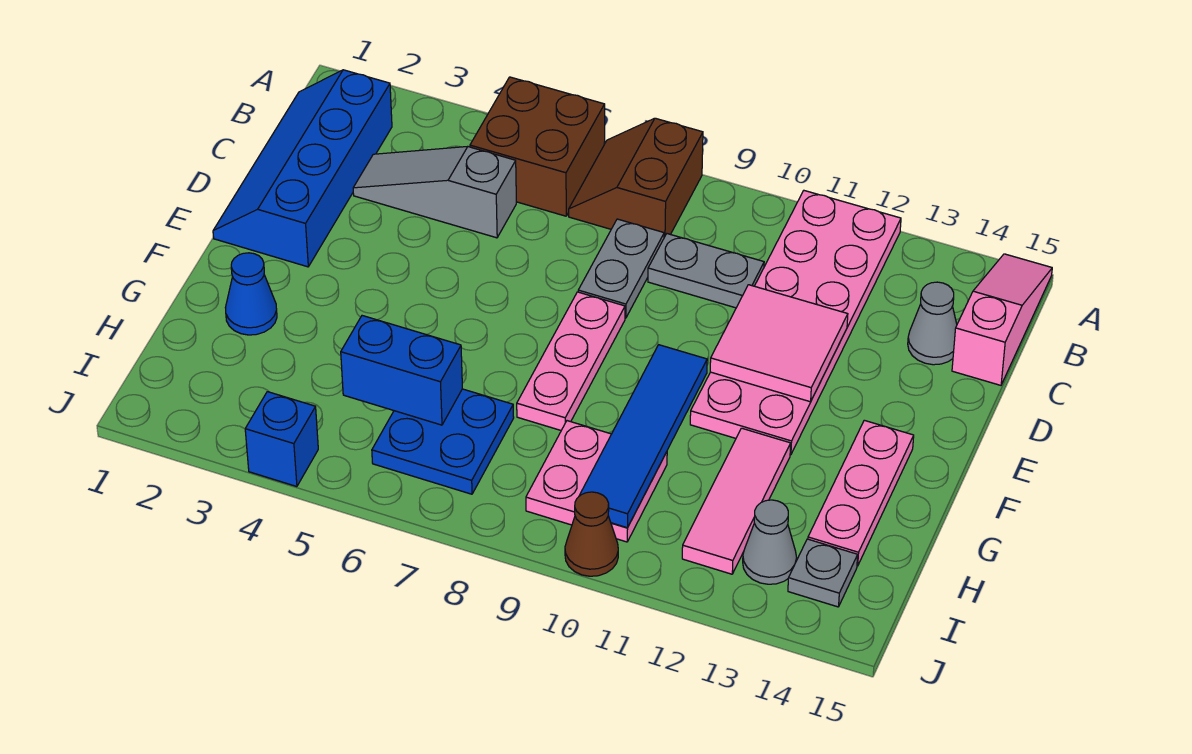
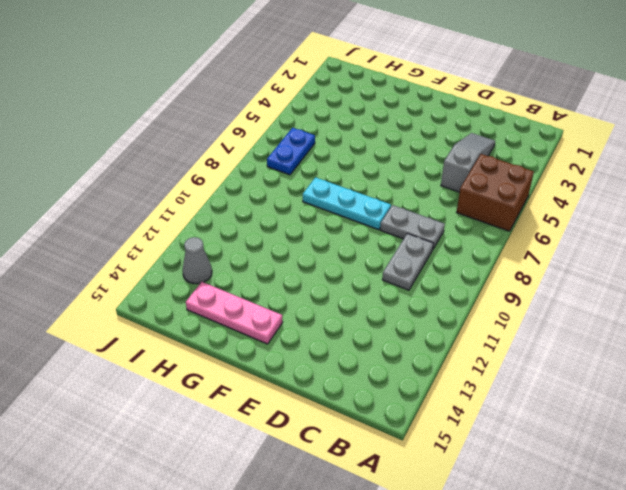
cyan plate E8:G8 level 1 -> pink plate E8:G8 level 1
blue plate I6:I7 level 1 -> blue plate H6:I7 level 1
none -> brown slope A7:B8 level 1 top 8
none -> pink plate A11:F12 level 1
none -> pink slope A15:C15 level 1 top C

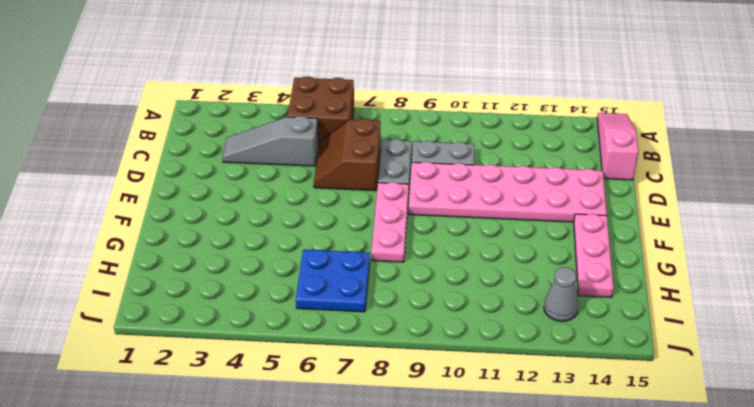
brown slope C6:D7 level 1 top 7 -> brown slope A7:B8 level 1 top 8
pink plate D9:E14 level 1 -> pink plate A11:F12 level 1
none -> blue slope B1:E2 level 1 top 2
none -> grey cone C14 level 1
none -> blue cone G2 level 1

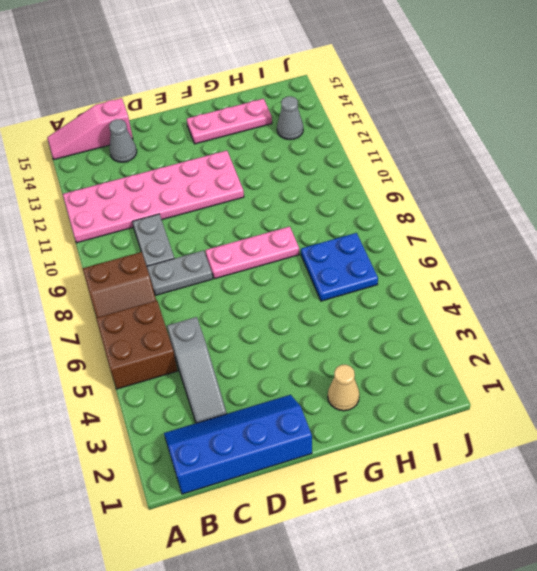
blue slope B1:E2 level 1 top 1 -> blue slope B1:E2 level 1 top 2
tan cone G2 level 1 -> blue cone G2 level 1
none -> pink tile G12:I12 level 1
none -> pink plate H9:I10 level 1
none -> grey plate I14 level 1

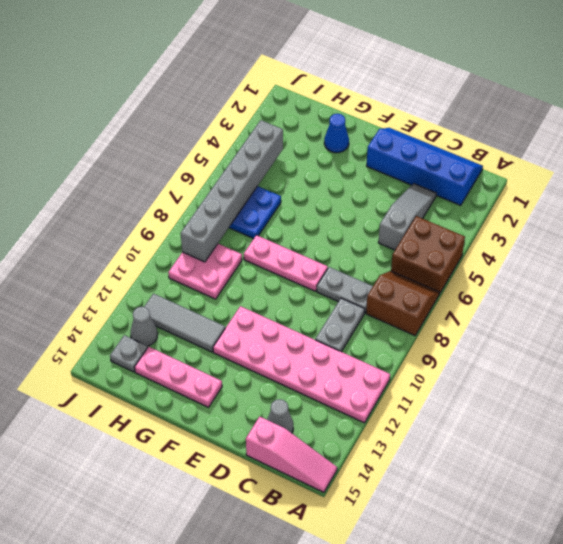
grey tile G12:I12 level 1 -> pink tile G12:I12 level 1
grey brick I4:I9 level 2 -> none
none -> blue brick J4 level 1
none -> brown cone J10 level 1
none -> pink tile D11:E12 level 2

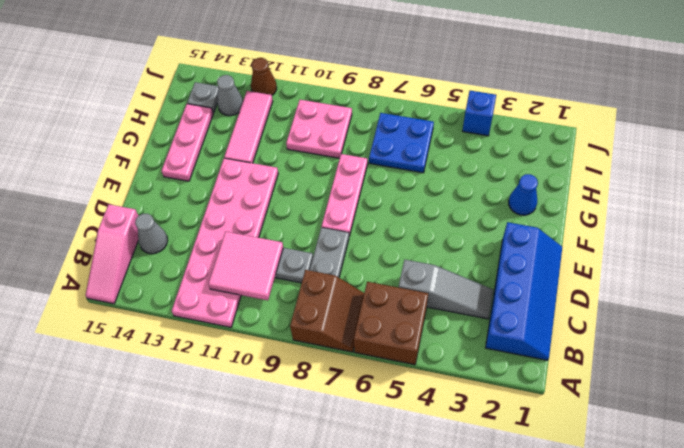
pink tile B10:C11 level 2 -> pink tile D11:E12 level 2
brown cone J12 level 1 -> brown cone J10 level 1
none -> blue tile F10:I10 level 2
none -> blue brick H5:H6 level 2

